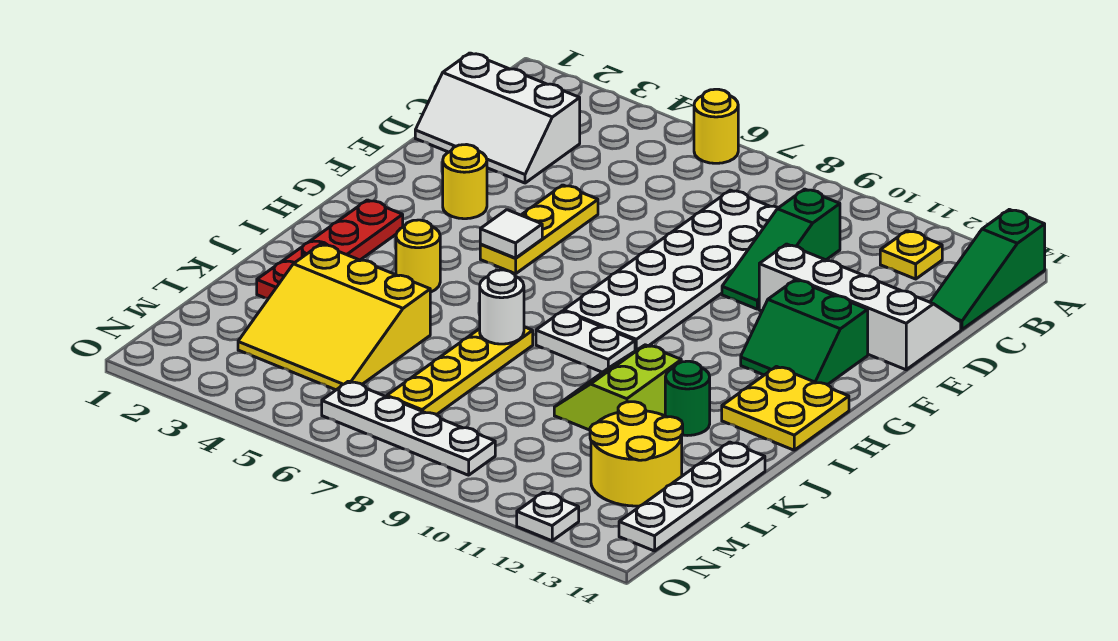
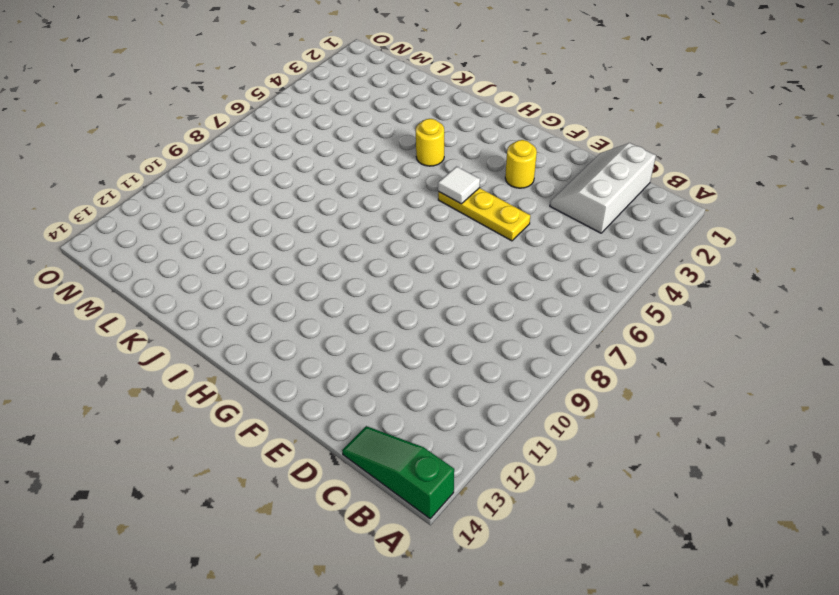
none -> yellow round brick A6 level 1
none -> yellow plate B12 level 1
none -> white plate C8:H9 level 1

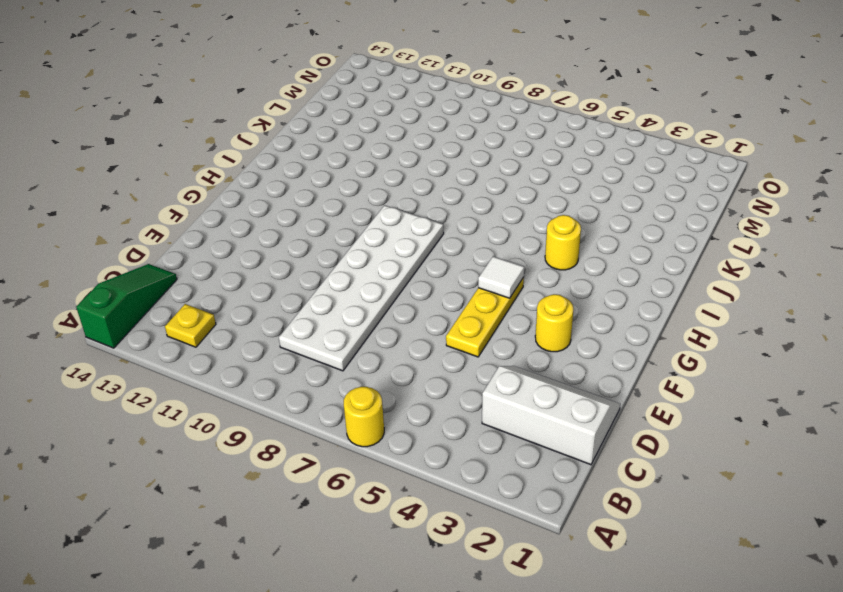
none -> green slope C10:E10 level 1 top C
none -> white slope D11:E14 level 1 top E
none -> green slope F12:G13 level 1 top F

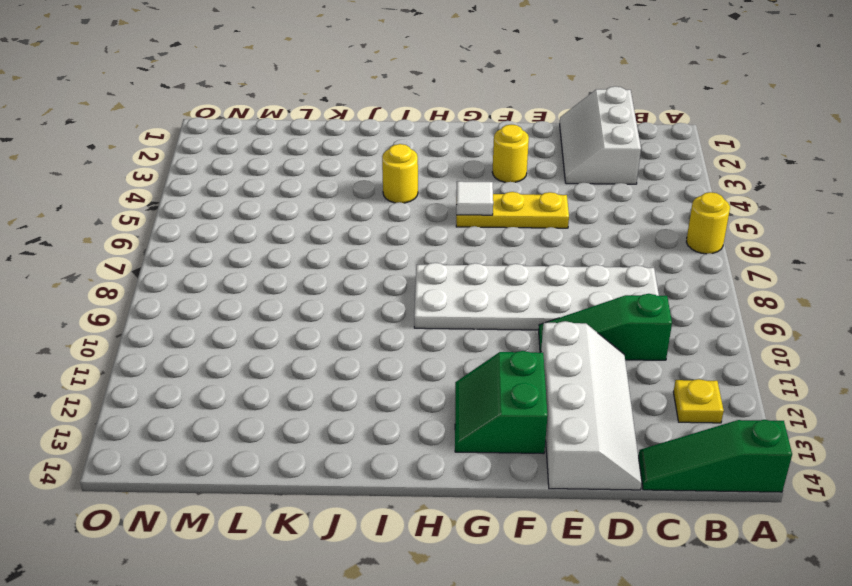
none -> red plate H2:K2 level 1
none -> yellow plate H13:I14 level 1
none -> white plate I8:I9 level 1

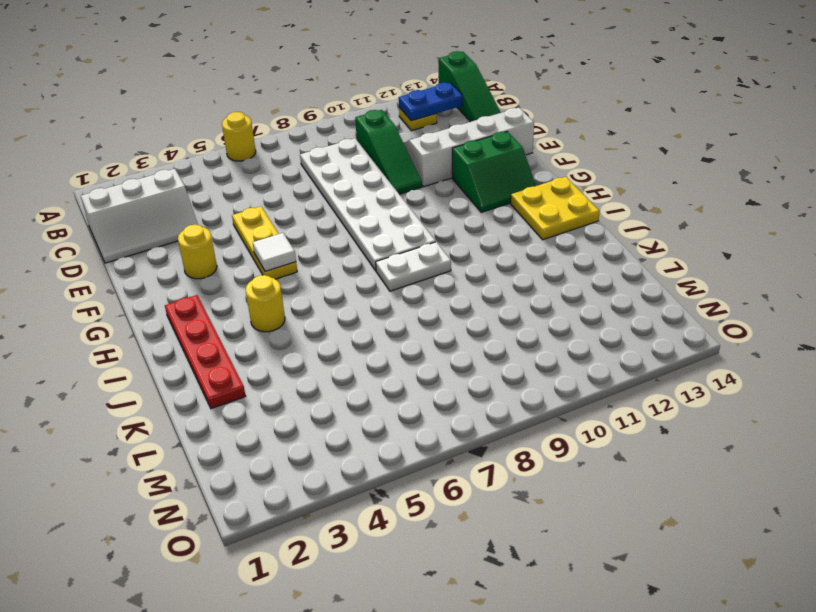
blue plate B12:B13 level 2 -> none
none -> yellow plate J7:M7 level 1
none -> lime slope J10:K11 level 1 top 11
none -> green round brick J12 level 1

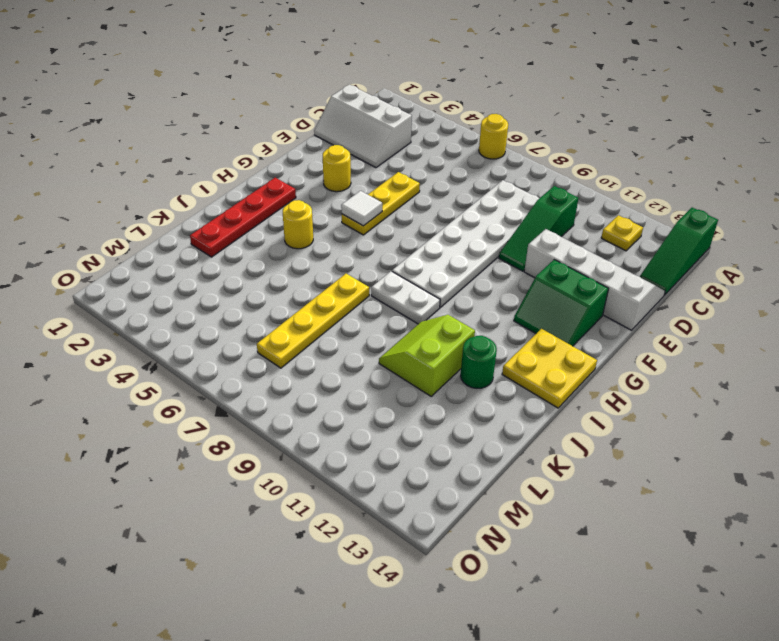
none -> yellow slope K3:M5 level 1 top K
none -> white plate K14:N14 level 1
none -> yellow round brick L12:M13 level 1

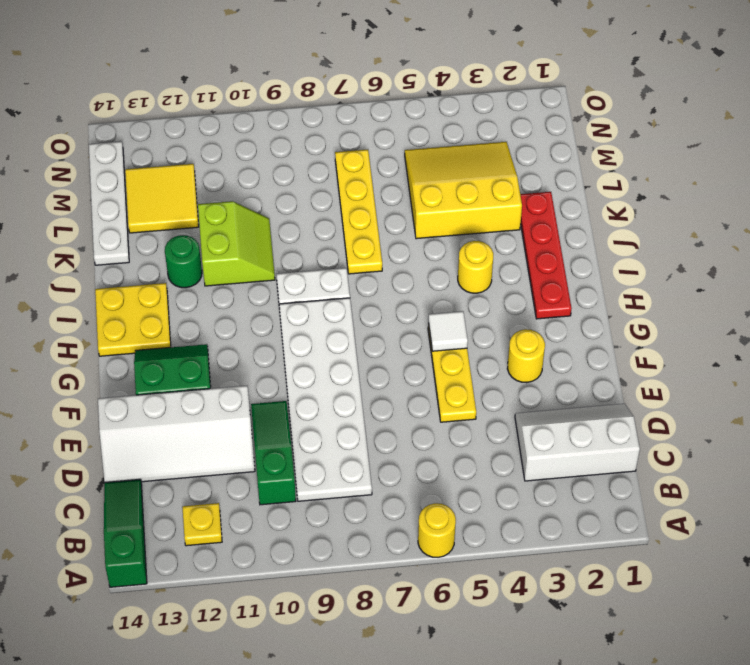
yellow tile L12:M13 level 1 -> yellow round brick L12:M13 level 1
none -> white plate N6:N9 level 1
none -> white plate O12 level 1
none -> white round brick J7 level 2

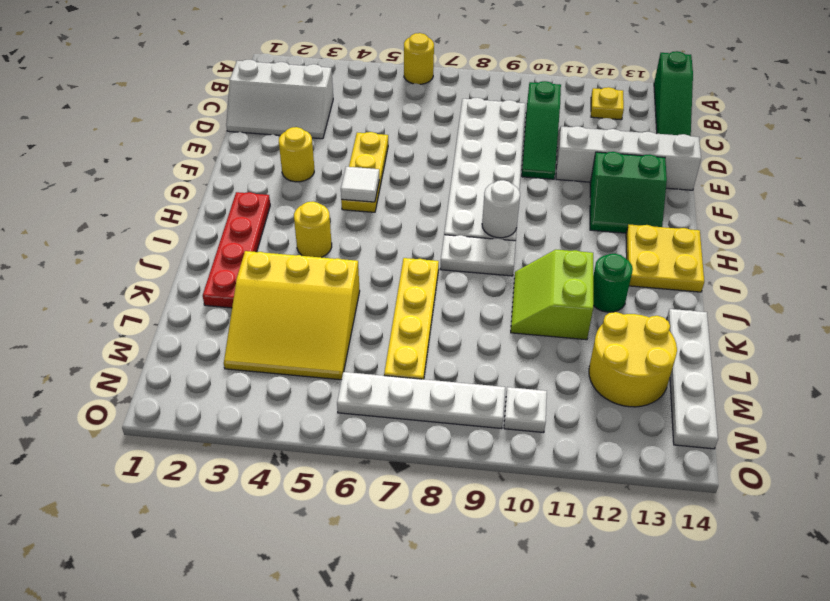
white round brick H9 level 2 -> white round brick J7 level 2
white plate N10 level 1 -> white plate O12 level 1

